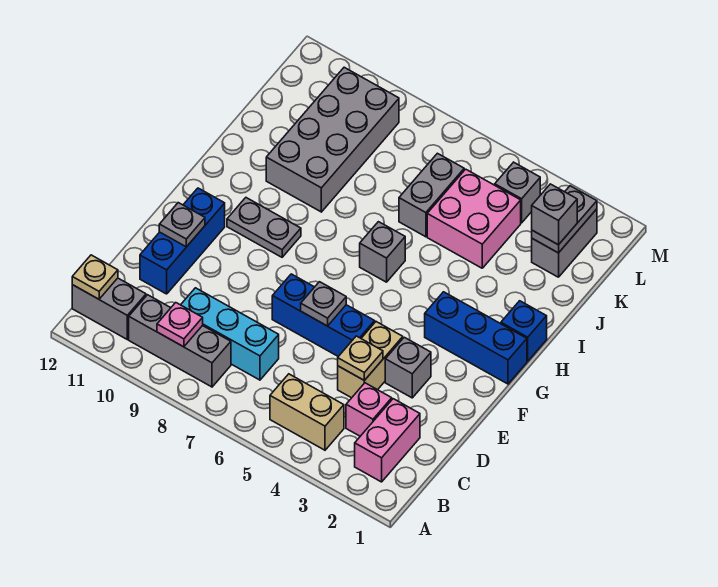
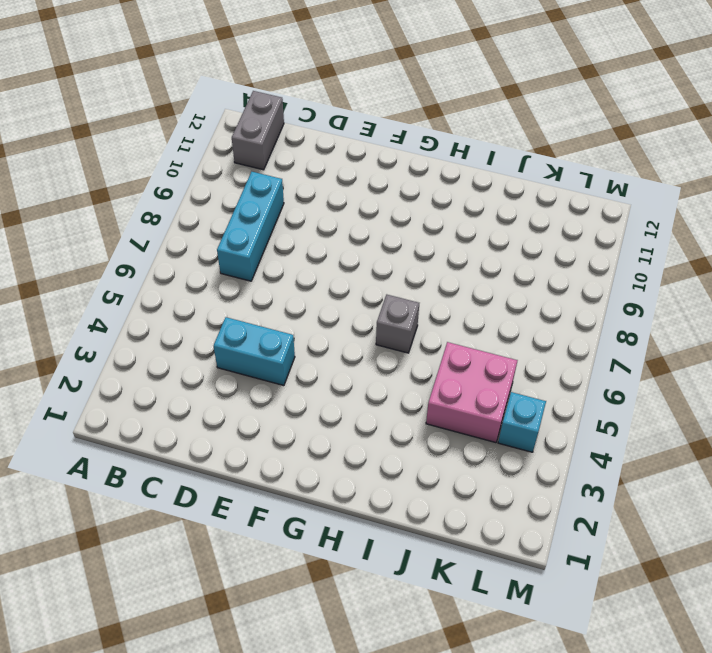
cyan brick D4:E4 level 1 -> tan brick D4:E4 level 1
cyan brick L4 level 1 -> grey brick L4 level 1
none -> pink brick B2:C2 level 1
none -> tan brick B4:B5 level 1
none -> grey brick B8:B10 level 1

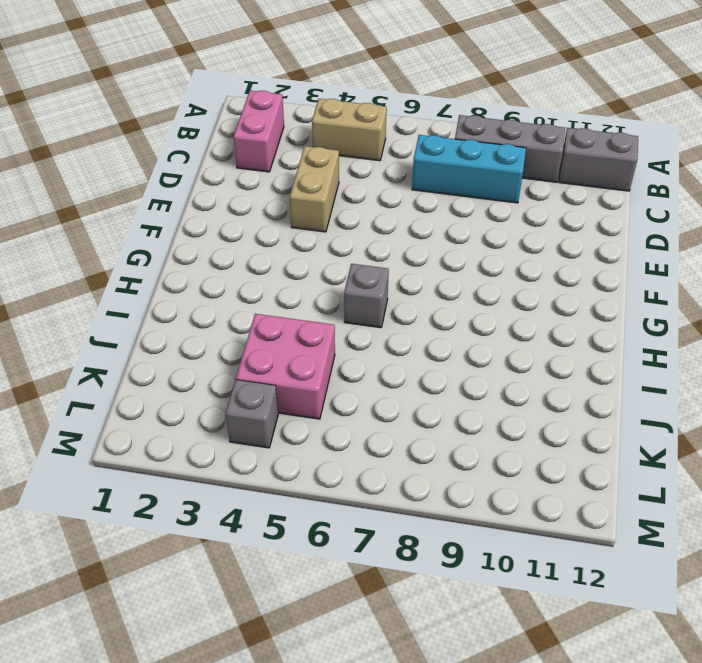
none -> pink brick C3 level 1
none -> blue brick D11:F11 level 1
none -> grey brick E3 level 1

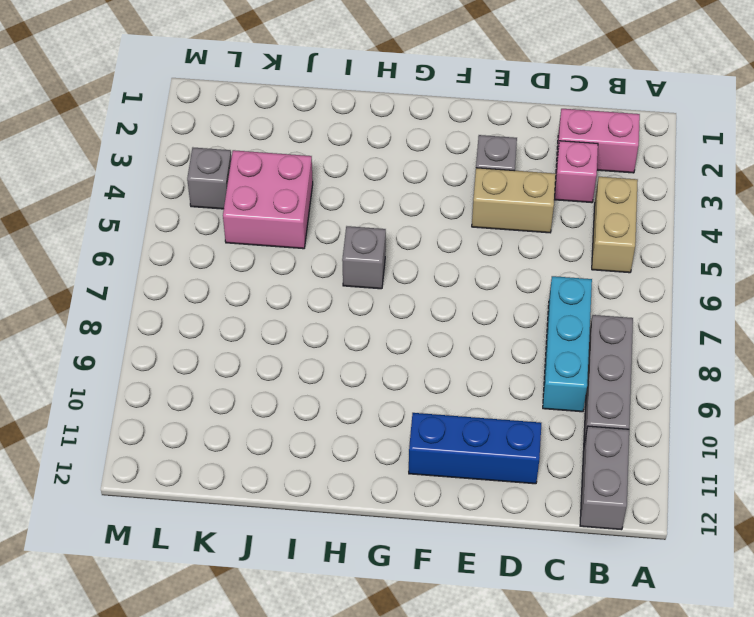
none -> blue brick E5:E7 level 1
none -> blue brick G1:G3 level 1
none -> grey plate G9:G10 level 1

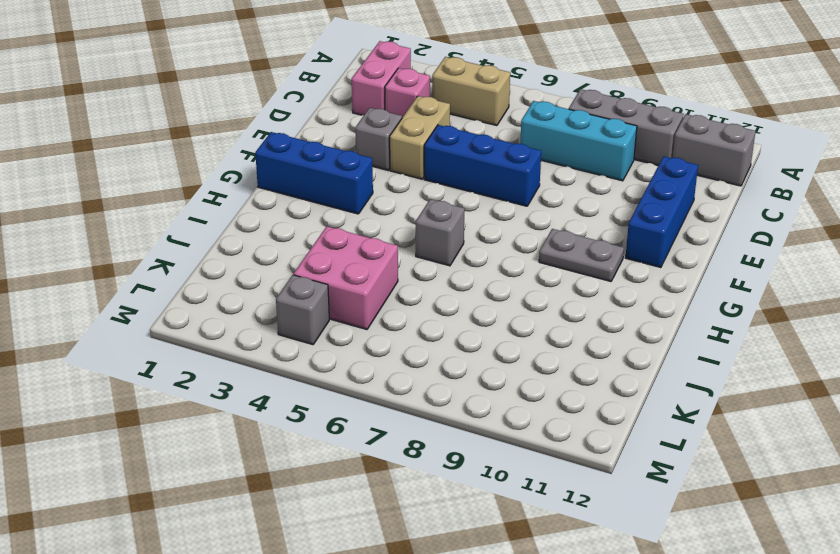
none -> blue brick H1 level 1
none -> grey brick I9:L10 level 1
none -> grey brick J6:K6 level 1

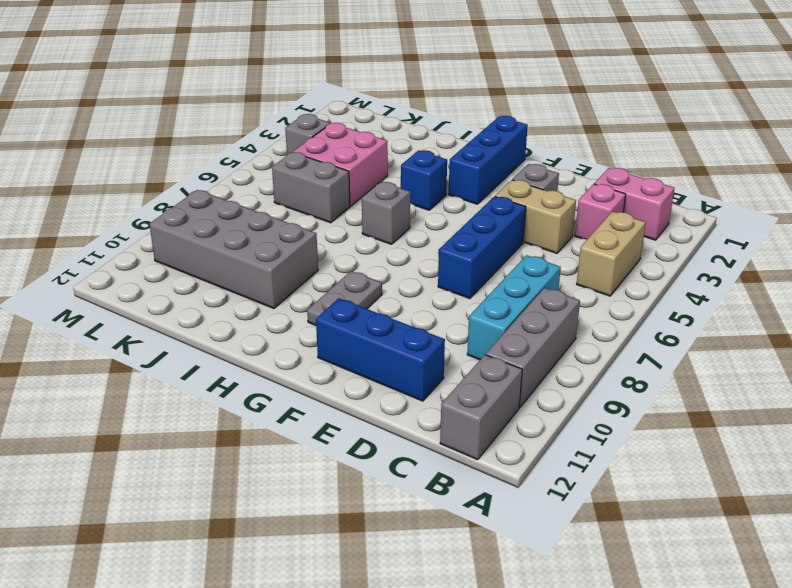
blue brick H4 level 1 -> blue brick H1 level 1
none -> grey brick K2:L2 level 1
none -> pink plate B9 level 2
none -> tan plate B12 level 2

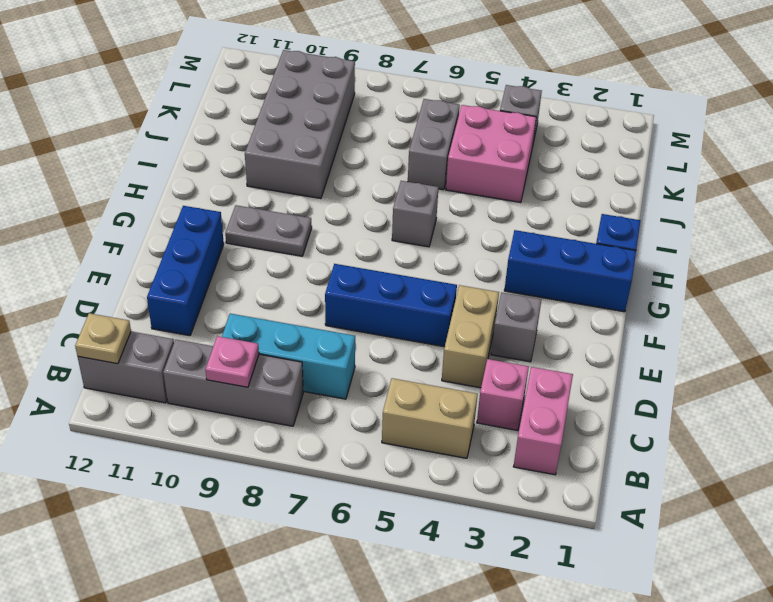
none -> grey brick K2:L2 level 1
none -> tan plate D4 level 2
none -> grey plate E6 level 2

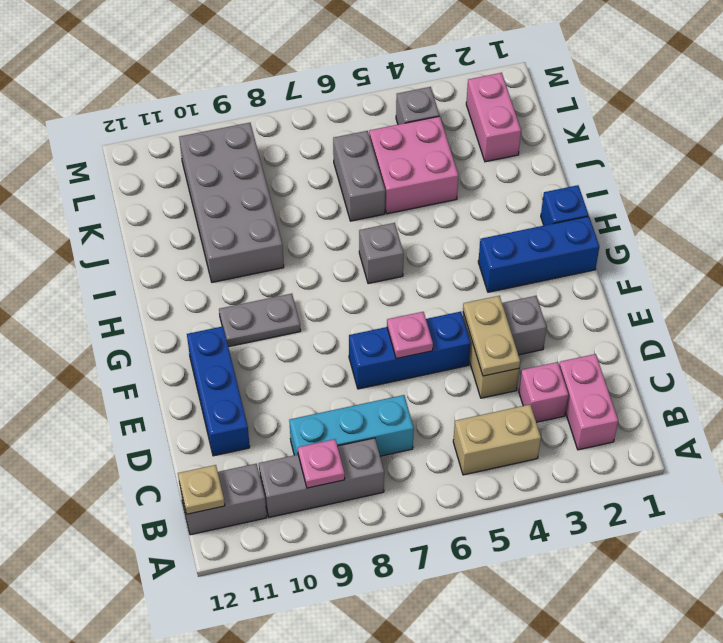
tan plate D4:E4 level 2 -> tan plate D4 level 2
pink plate E6 level 2 -> grey plate E6 level 2
pink brick K2:L2 level 1 -> grey brick K2:L2 level 1
none -> grey plate E11 level 2
none -> grey plate K2:L2 level 2
none -> grey brick K2 level 3

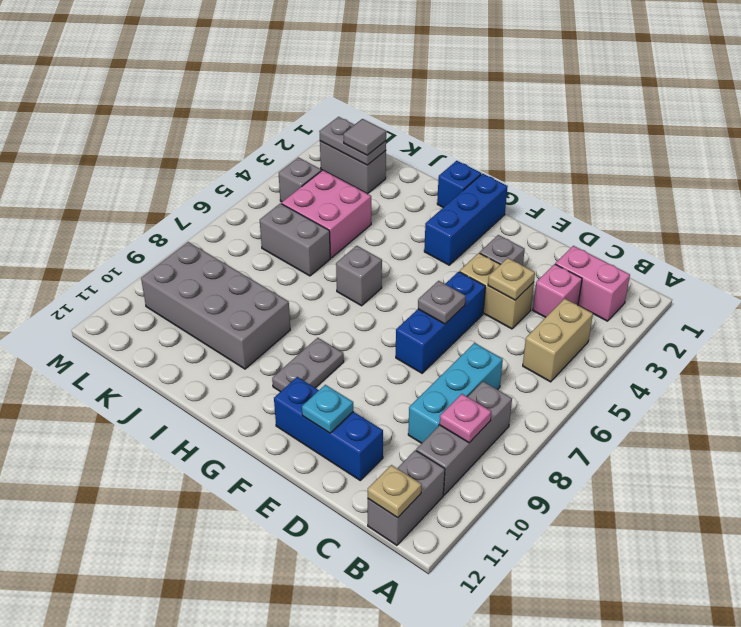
cyan plate E11 level 2 -> grey plate E11 level 2
grey tile K2 level 3 -> grey brick K2 level 3

